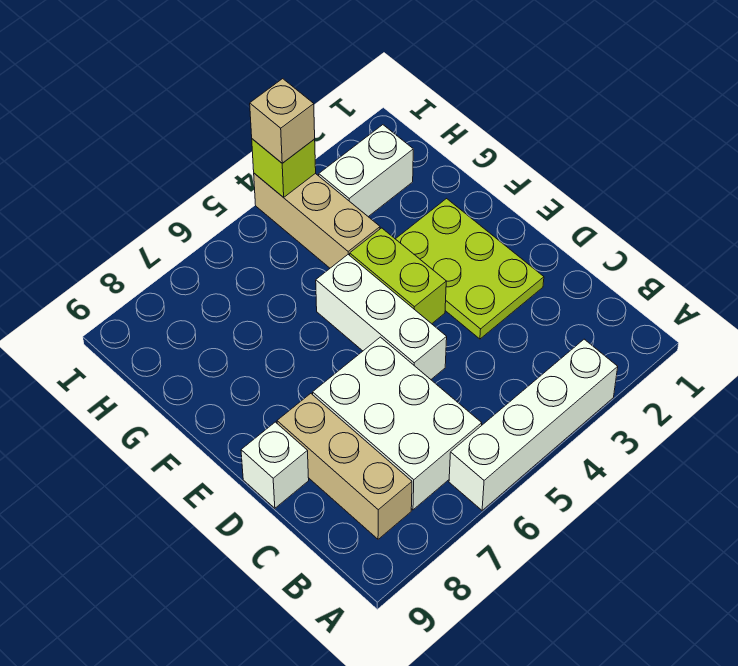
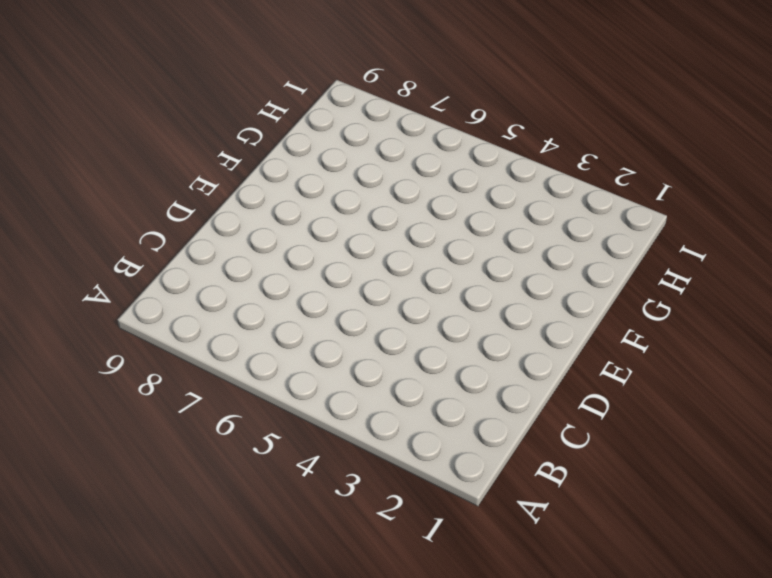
none -> white brick A3:A6 level 1
none -> white brick B6:D7 level 1

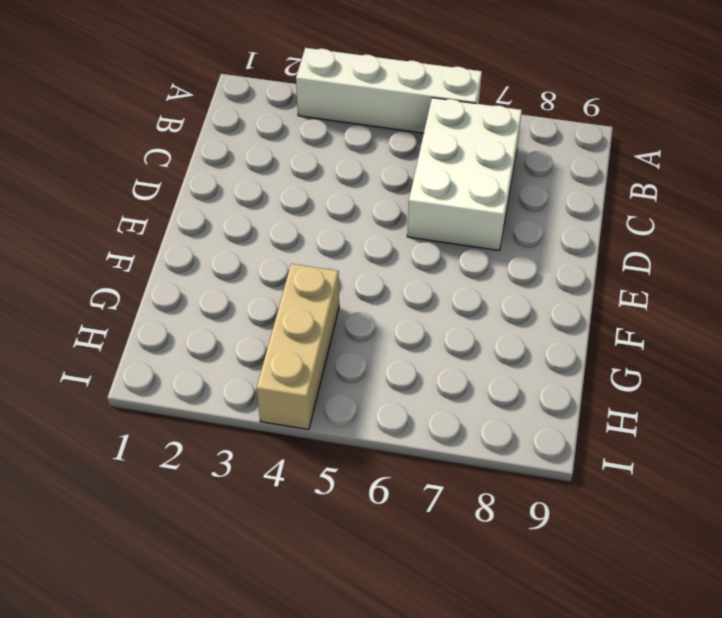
none -> tan brick B8:D8 level 1
none -> lime plate D2:F3 level 1

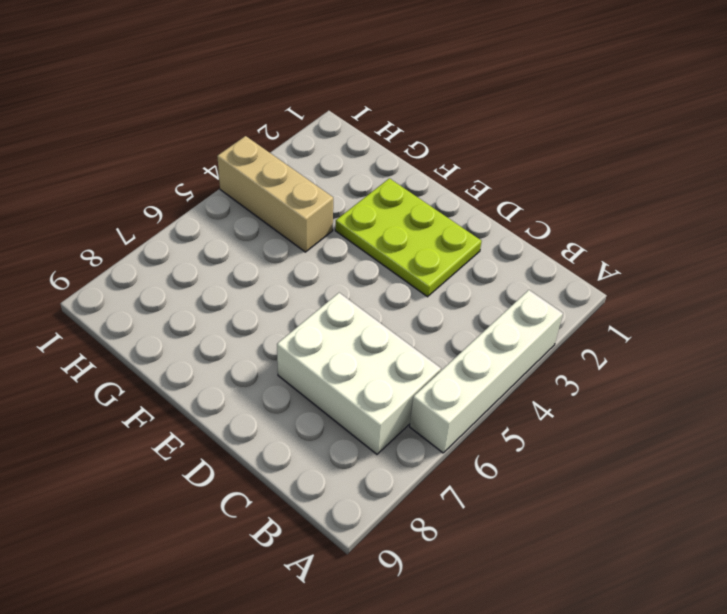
none -> tan brick B8:D8 level 1
none -> white brick D5:F5 level 1

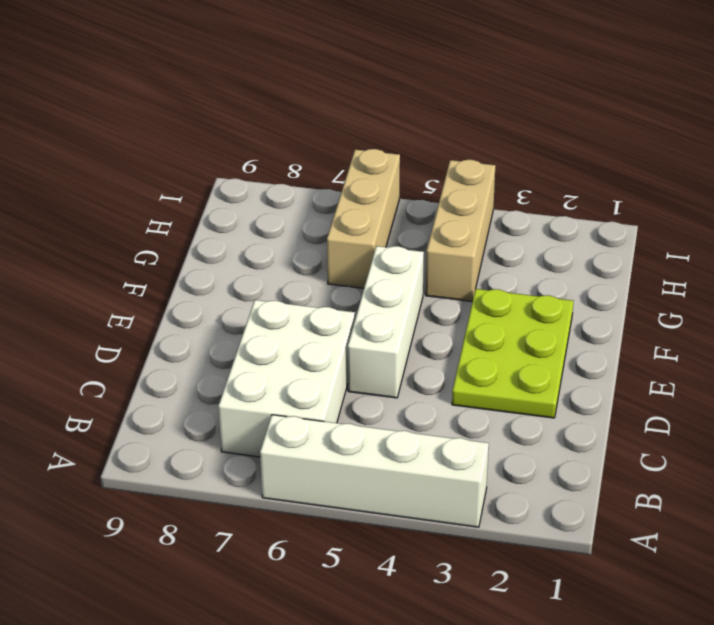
tan brick G6:I6 level 1 -> tan brick B8:D8 level 1
none -> white brick D9 level 1
none -> lime brick E4:F4 level 1

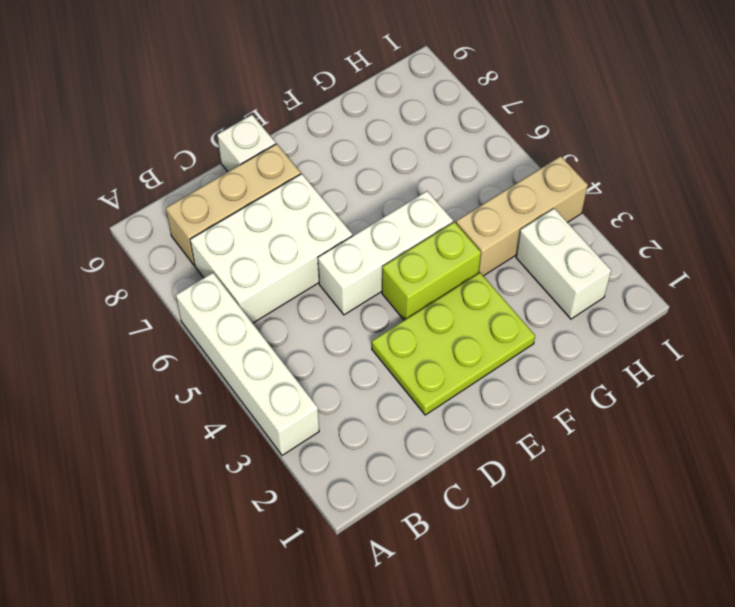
none -> lime brick I4 level 2
none -> tan brick I4 level 3

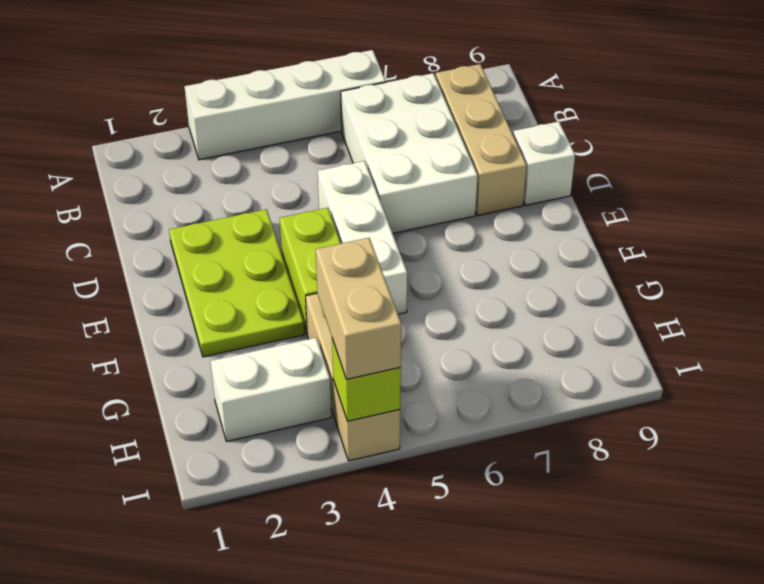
tan brick H4:I4 level 3 -> tan brick I4 level 3

